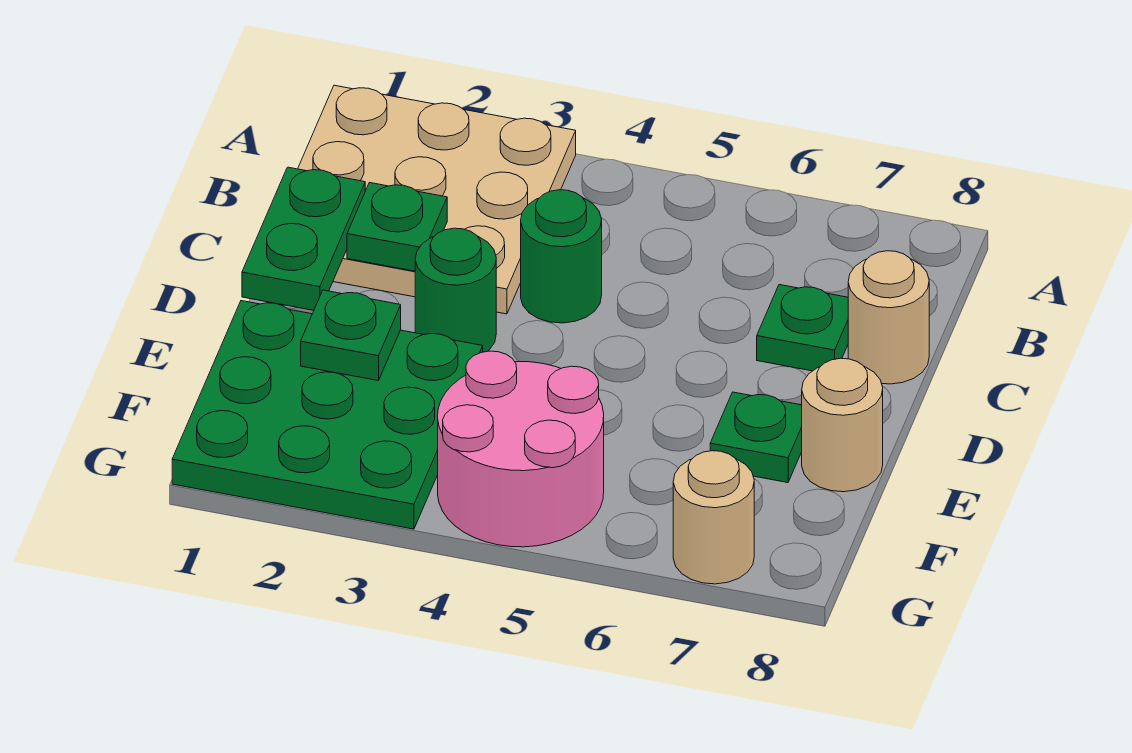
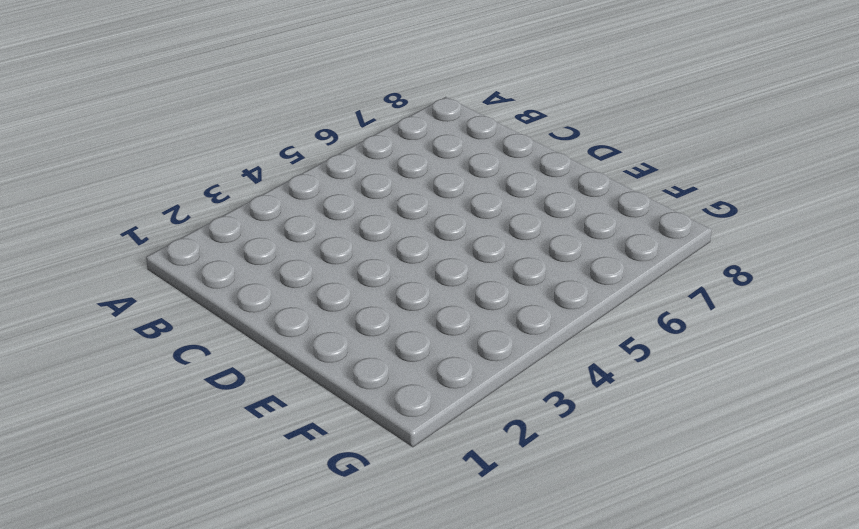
none -> tan plate A1:C3 level 1
none -> green round brick C4 level 1
none -> green plate C7 level 1

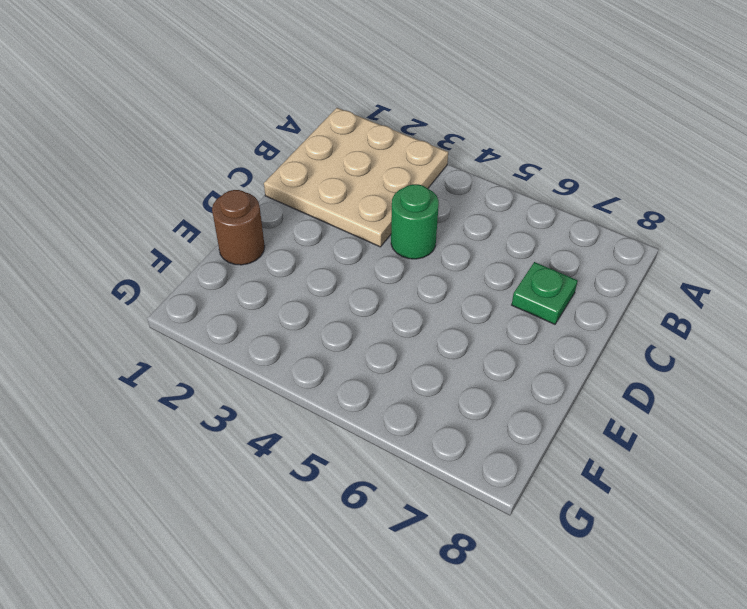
brown round brick E1 level 1 -> green plate E1:G3 level 1
none -> tan round brick C8 level 1
none -> green round brick D3 level 1
none -> green plate E7 level 1

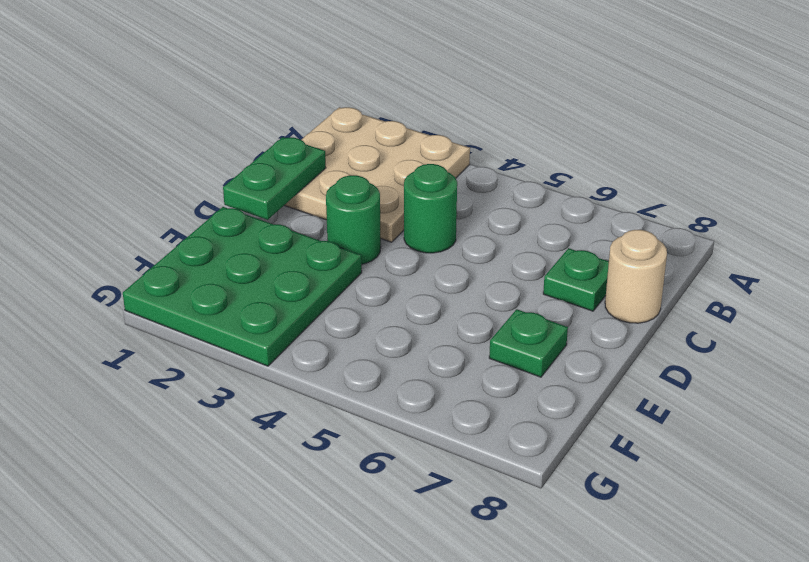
none -> tan round brick E8 level 1
none -> pink round brick F4:G5 level 1
none -> tan round brick G7 level 1

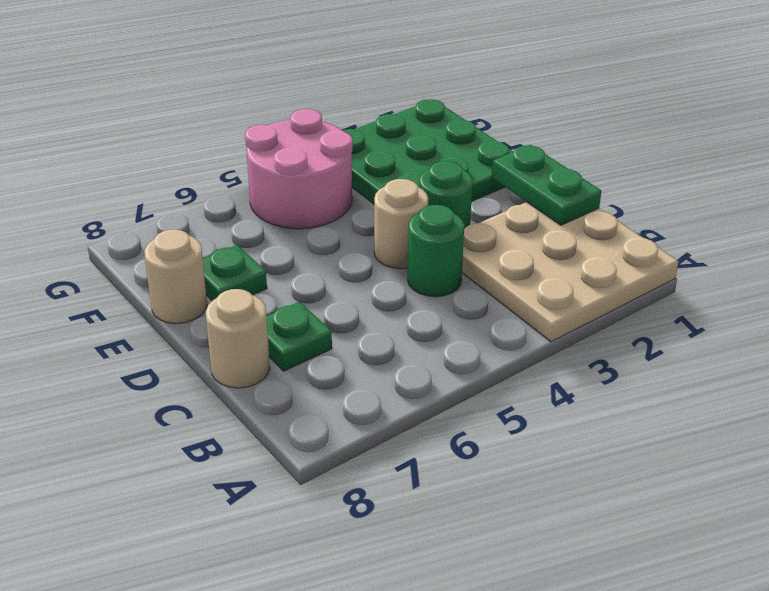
tan round brick D4 level 1 -> tan round brick G7 level 1
none -> green plate C2 level 2
none -> green plate E2 level 2

